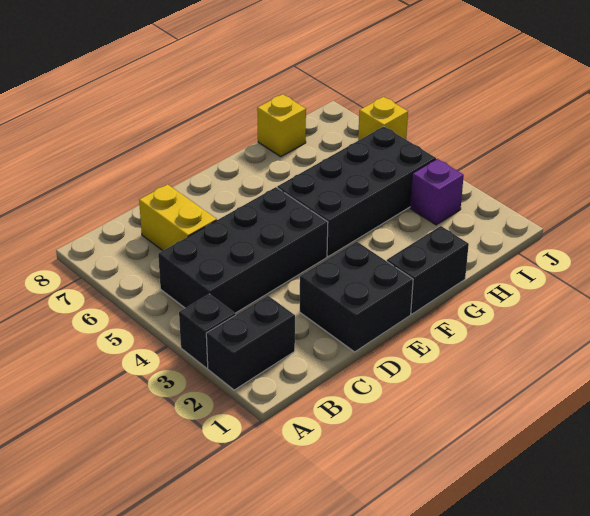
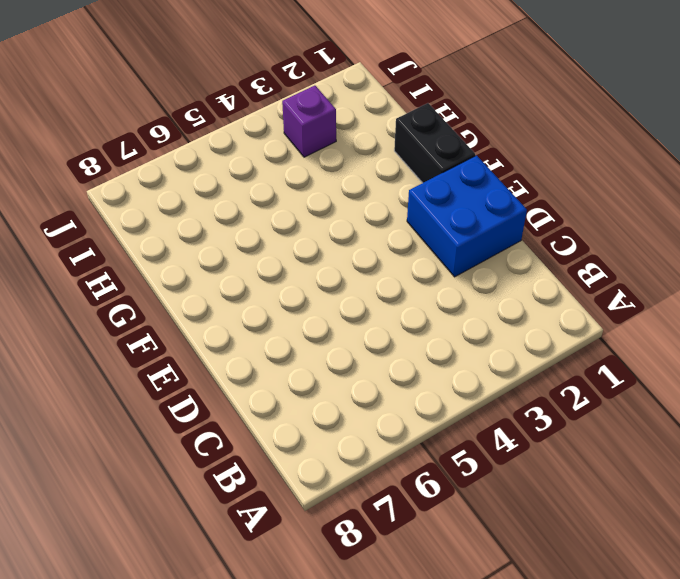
blue brick D1:E2 level 1 -> black brick D1:E2 level 1
none -> black brick A2:B2 level 1
none -> black brick A3 level 1

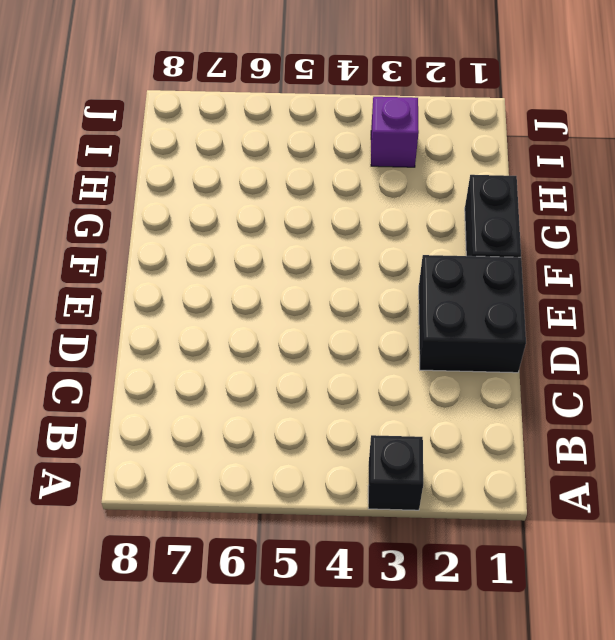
none -> black brick A2:B2 level 1
none -> black brick B4:E5 level 1

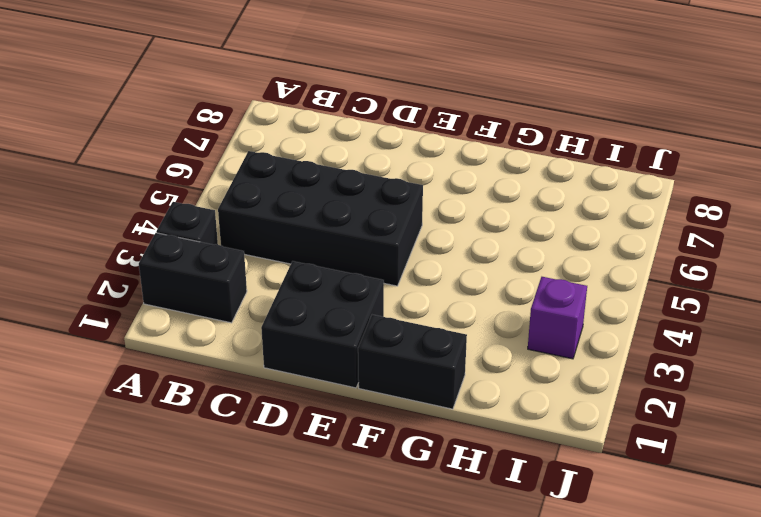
none -> yellow brick C6:C7 level 1
none -> black brick F4:I5 level 1

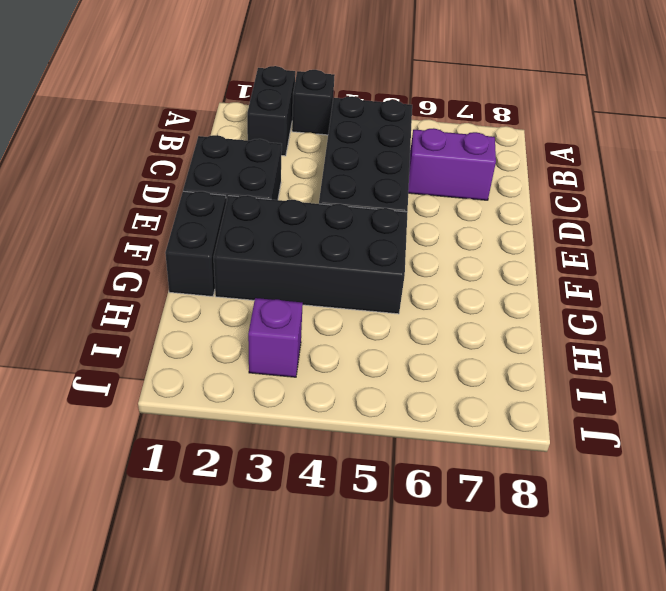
purple brick C6:C7 level 1 -> yellow brick C6:C7 level 1
black brick F2:G5 level 1 -> black brick F4:I5 level 1
none -> yellow brick H8 level 1
none -> yellow brick J6 level 1

